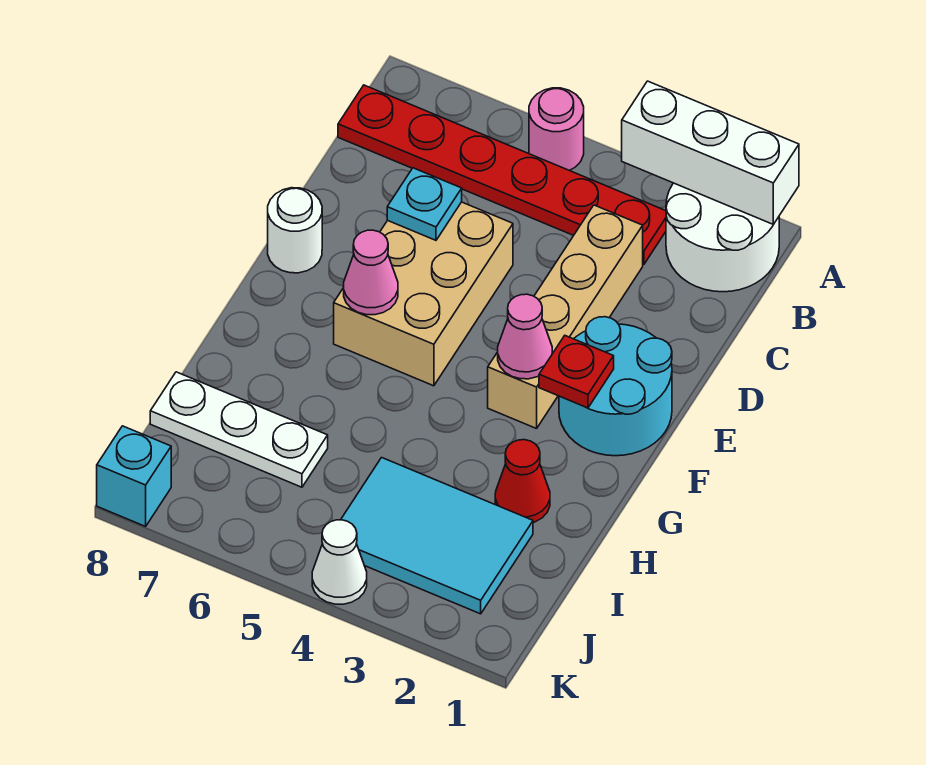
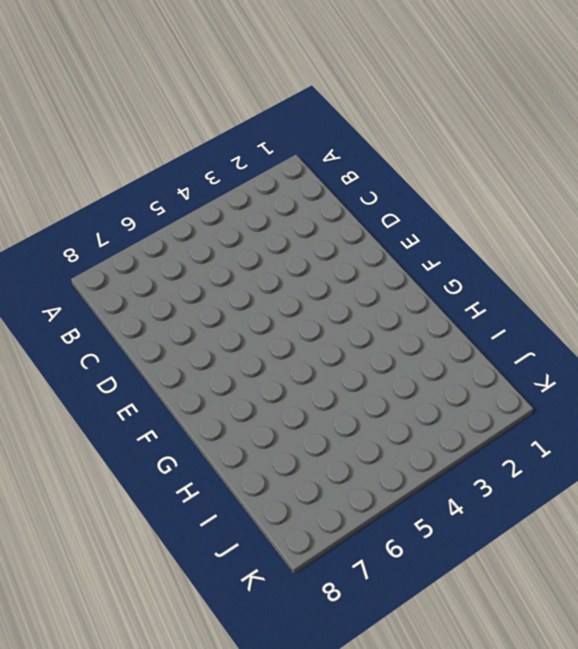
none -> white round brick A1:B2 level 1
none -> pink round brick A5 level 1
none -> red plate B3:B8 level 1

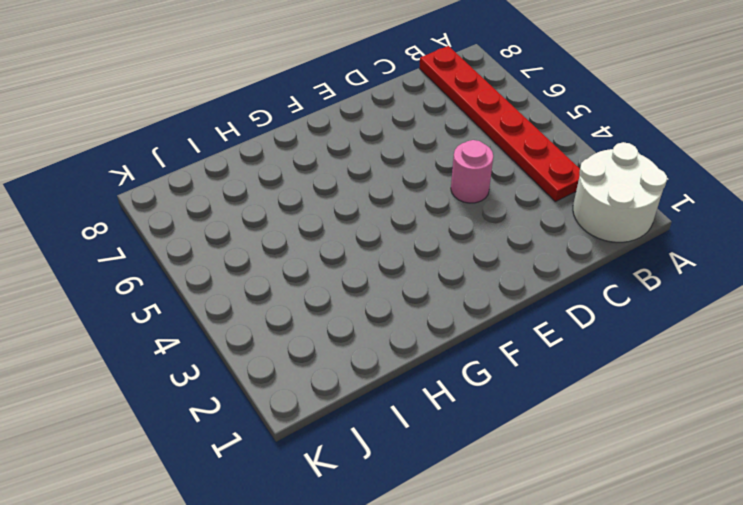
pink round brick D4 level 1 -> pink round brick A5 level 1
none -> tan brick C3:F3 level 1
none -> tan brick D5:F6 level 1
none -> cyan round brick E1:F2 level 1

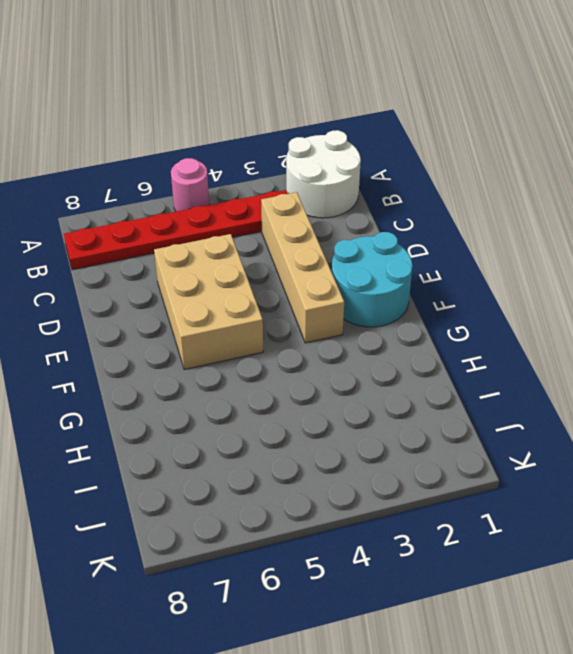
none -> white round brick E8 level 1
none -> red cone H2 level 1
none -> cyan tile I2:J4 level 1

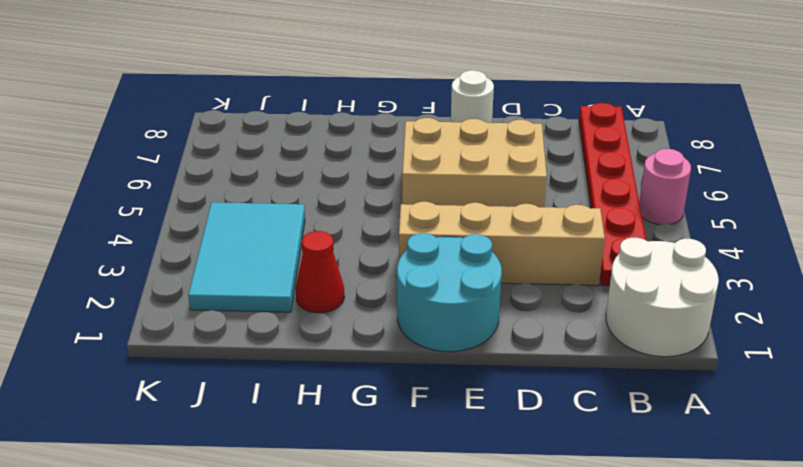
none -> white plate I6:I8 level 1
none -> white cone K4 level 1
none -> cyan brick K8 level 1

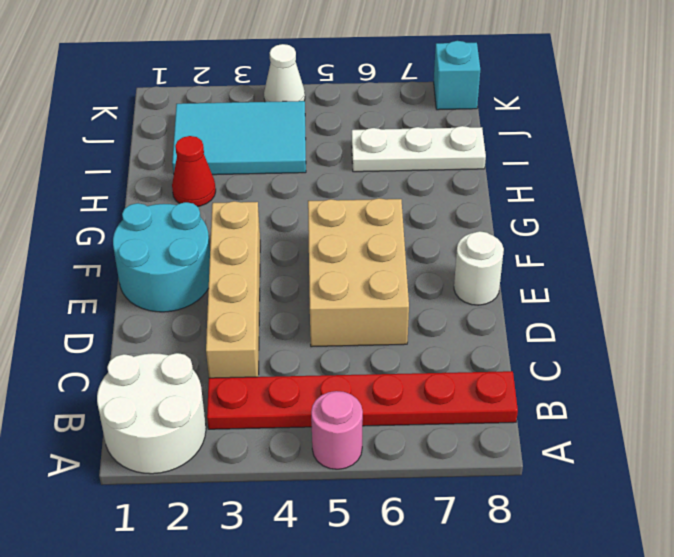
none -> white brick A1:A3 level 2
none -> cyan plate D6 level 2
none -> red plate F2 level 2

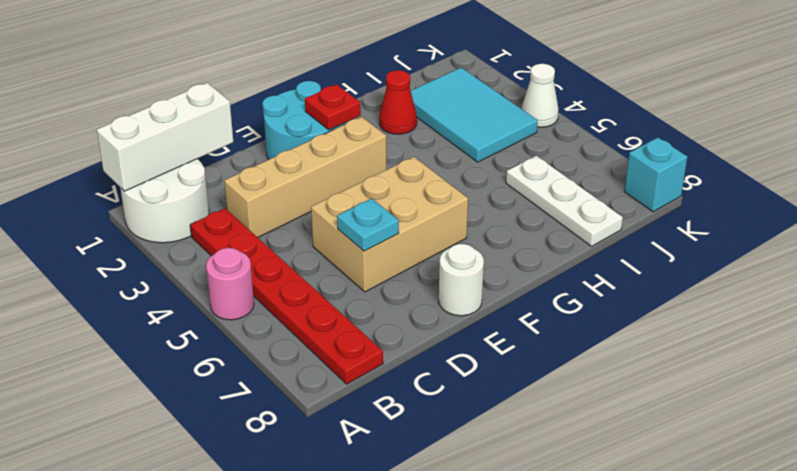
white brick A1:C1 level 2 -> white brick A1:A3 level 2
none -> pink cone F3 level 2
none -> pink cone F6 level 2

